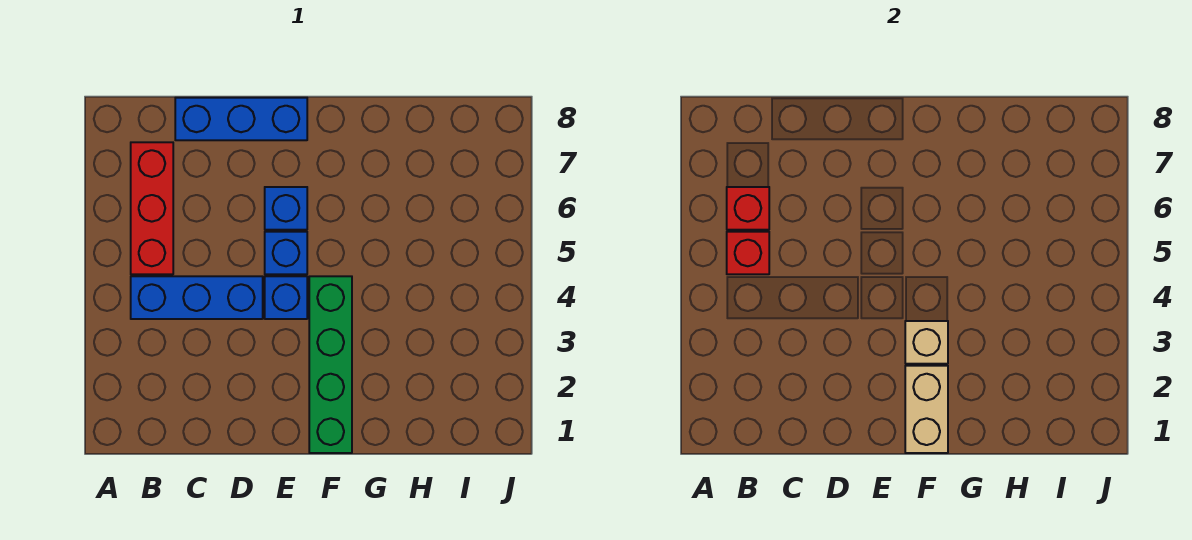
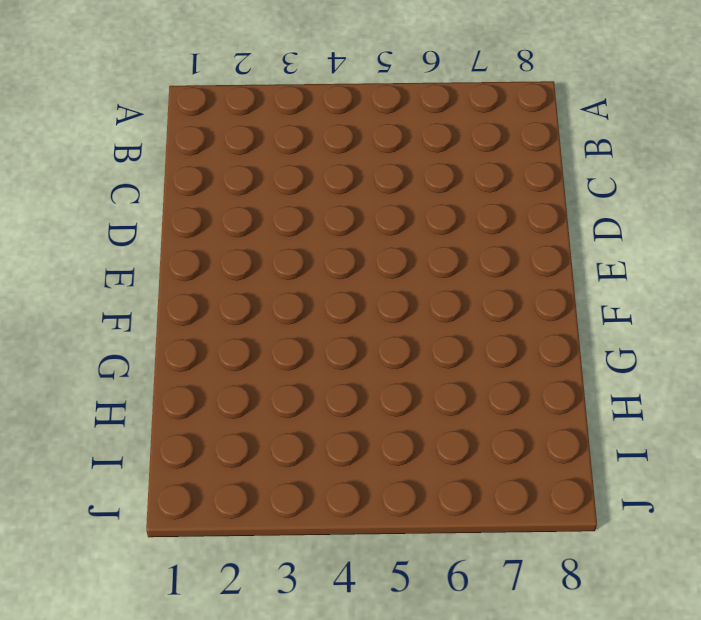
none -> blue brick B4:D4 level 1
none -> red brick B5:B7 level 1

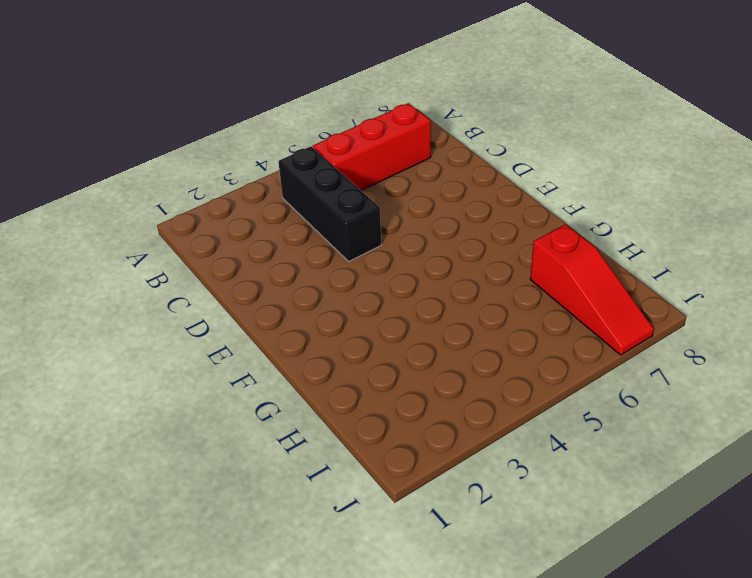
black brick B4:D4 level 1 -> blue brick B4:D4 level 1
red slope H7:J7 level 1 top H -> none
none -> blue brick C8:E8 level 1
none -> blue brick E4 level 1

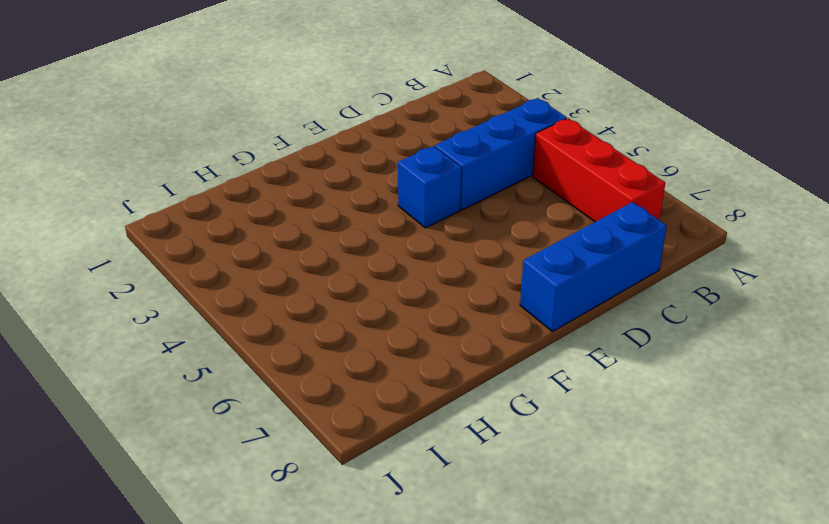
none -> blue brick E5 level 1
none -> blue brick E6 level 1

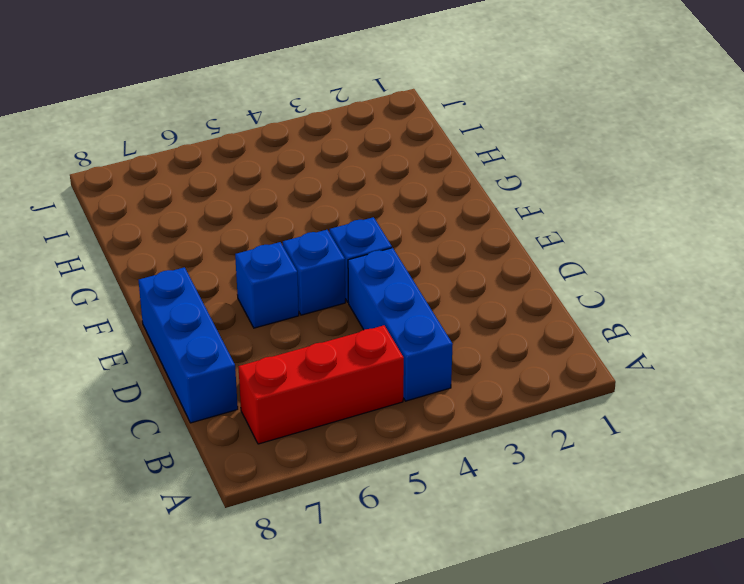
none -> green brick F1:F4 level 1
none -> red brick B5 level 2

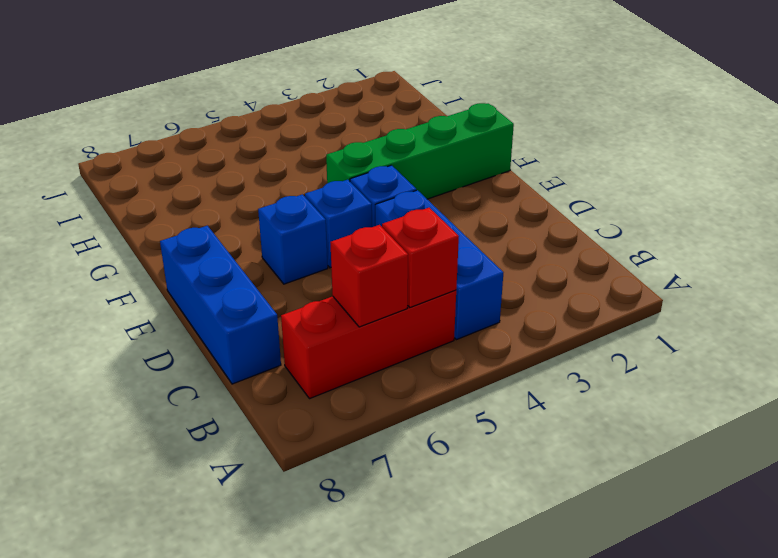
none -> tan brick F1:F2 level 2
none -> tan brick F3 level 2

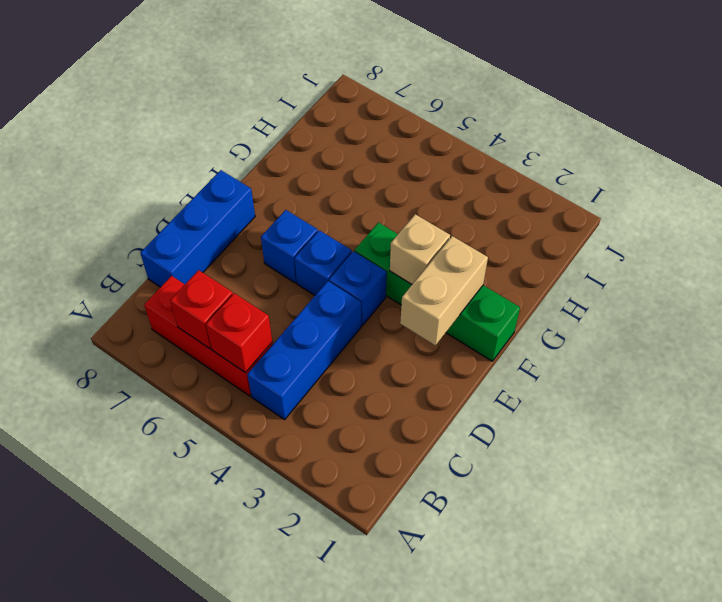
tan brick E2:F2 level 2 -> tan brick F1:F2 level 2

